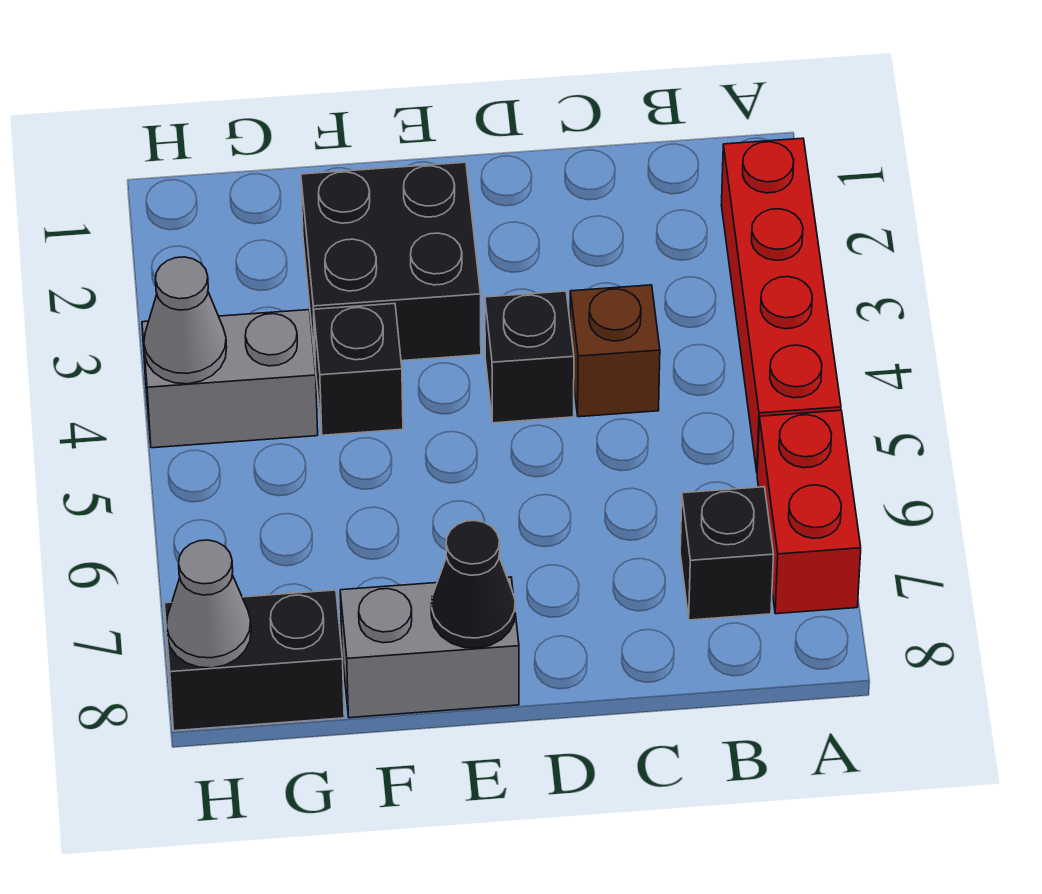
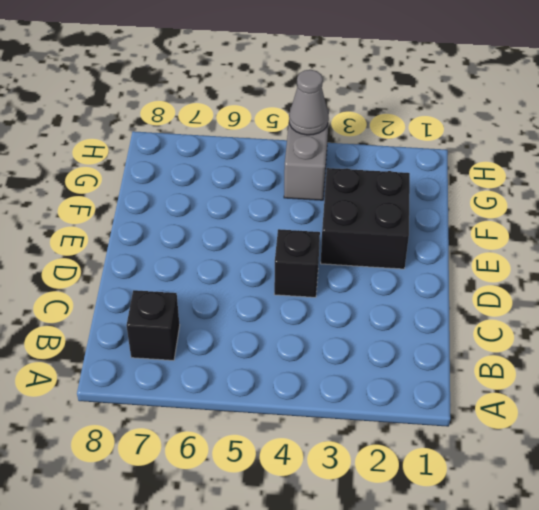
none -> red brick A2:A5 level 1
none -> red brick A6:A7 level 1
none -> brown brick C4 level 1

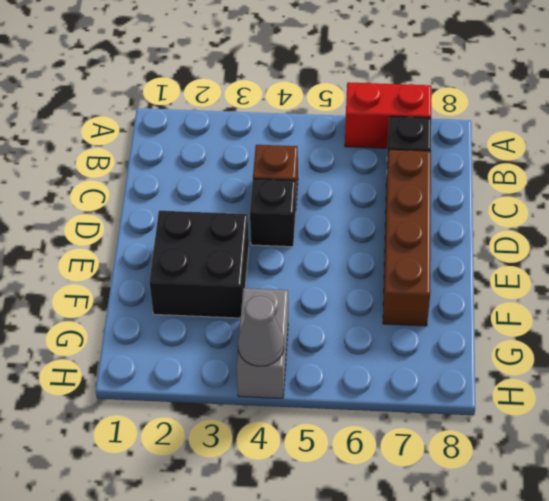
brown brick C7:F7 level 1 -> none
none -> red brick A2:A5 level 1
none -> grey brick E8:F8 level 1
none -> black brick F4 level 1

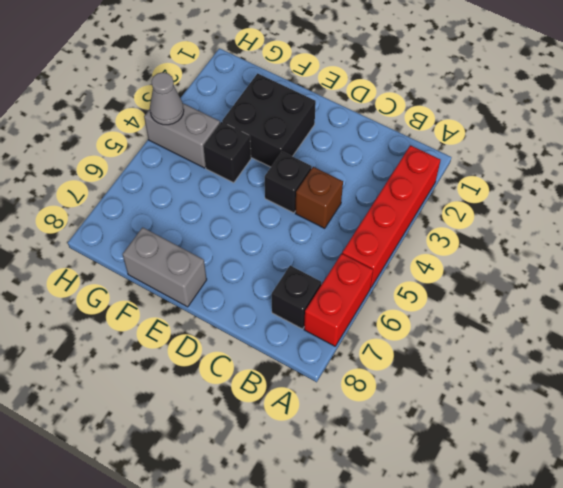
none -> black brick G8:H8 level 1
none -> black cone E8 level 2
none -> grey cone H8 level 2

